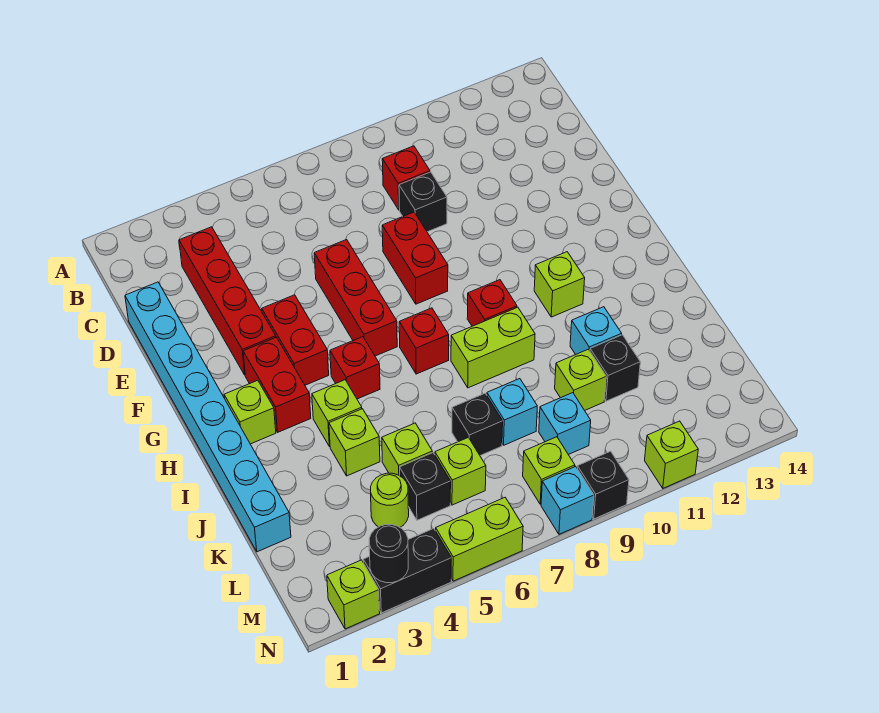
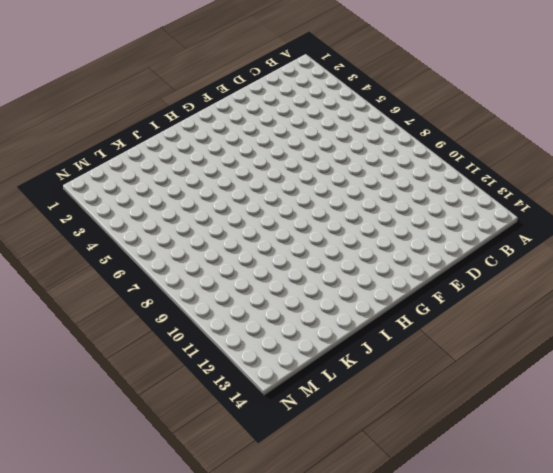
none -> red brick C3:F3 level 1
none -> red brick C9 level 1
none -> cyan brick D1:K1 level 1
none -> black brick D9 level 1

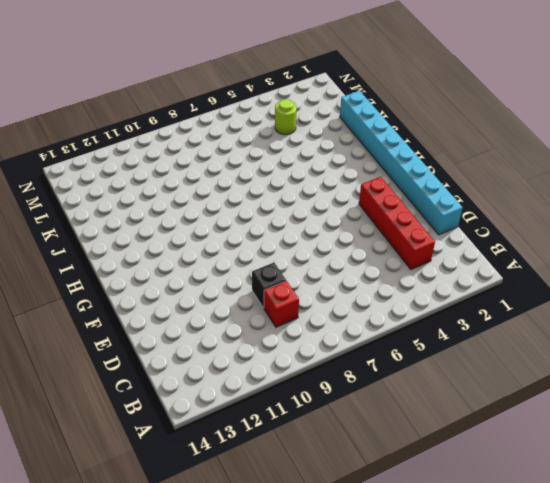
none -> red brick E6:G6 level 1
none -> red brick E8:F8 level 1
none -> red brick F4:G4 level 1
none -> red brick G3:H3 level 1

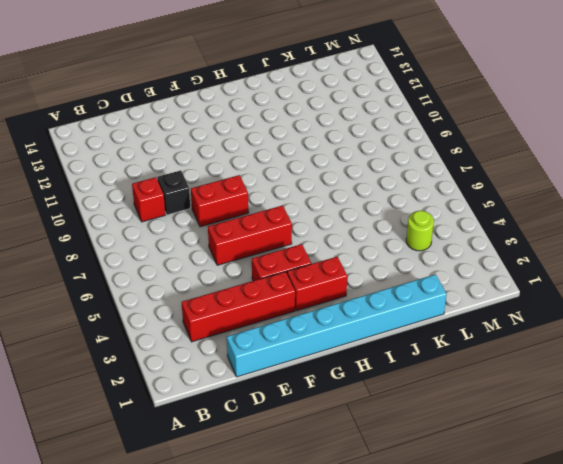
none -> lime brick H2 level 1
none -> red brick H5 level 1
none -> red brick H7 level 1
none -> red brick H9 level 1

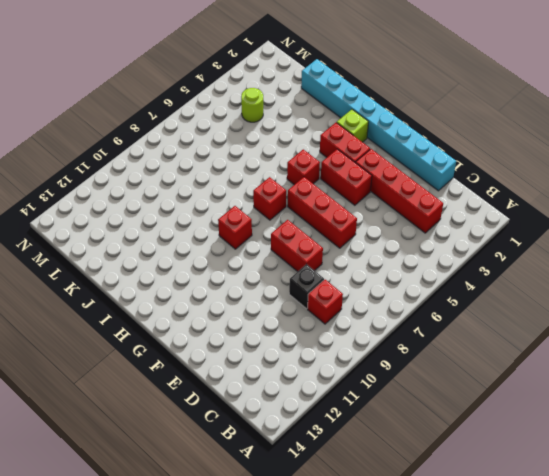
none -> lime brick H11 level 1
none -> lime brick I4 level 1
none -> lime brick I8:I9 level 1
none -> lime brick J4 level 1

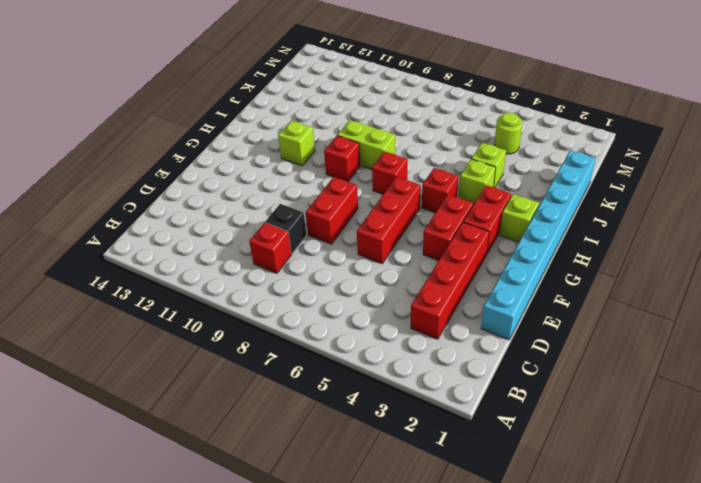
none -> cyan brick J11 level 1
none -> lime brick K5 level 1
none -> black brick K7 level 1
none -> cyan brick K8 level 1

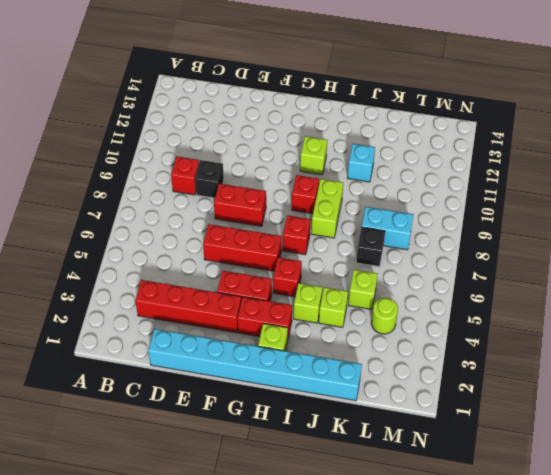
cyan brick K8:L8 level 1 -> cyan brick K8 level 1
none -> lime brick K10 level 1
none -> black brick K11 level 1
none -> black brick L5 level 1
none -> lime brick L6 level 1

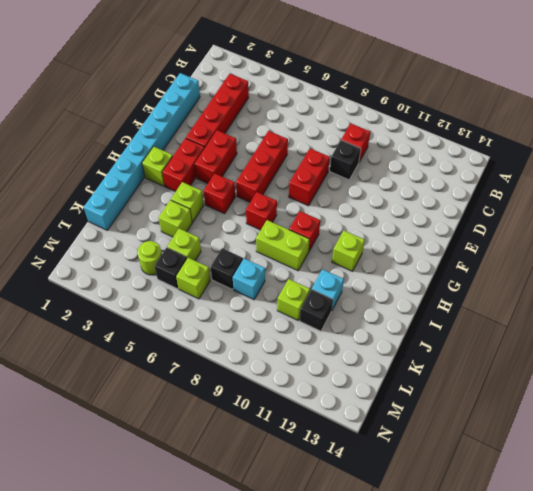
none -> cyan brick L9 level 1
none -> lime brick M8 level 1
none -> lime brick N2 level 1
none -> black brick N3:N4 level 1

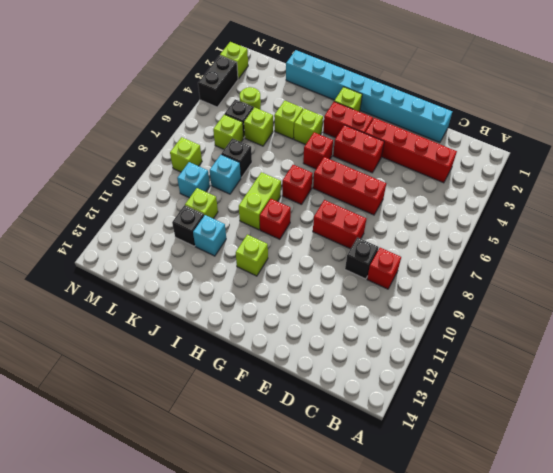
none -> lime brick N5:N6 level 1
none -> cyan brick N8 level 1
none -> black brick N9 level 1
none -> lime brick N11 level 1

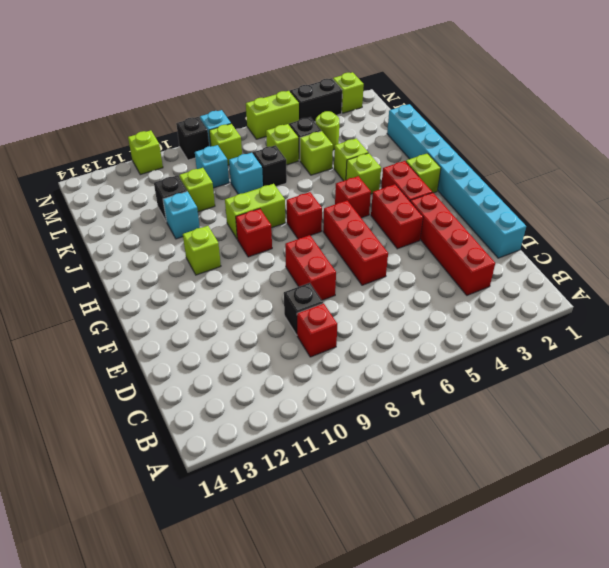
none -> black round brick N3 level 2

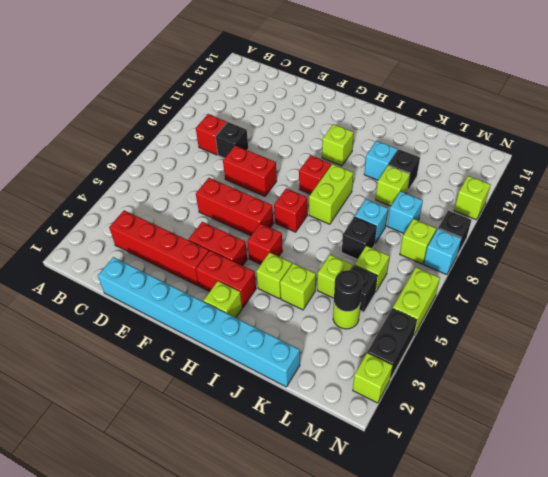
black round brick L4 level 2 -> black round brick N3 level 2

